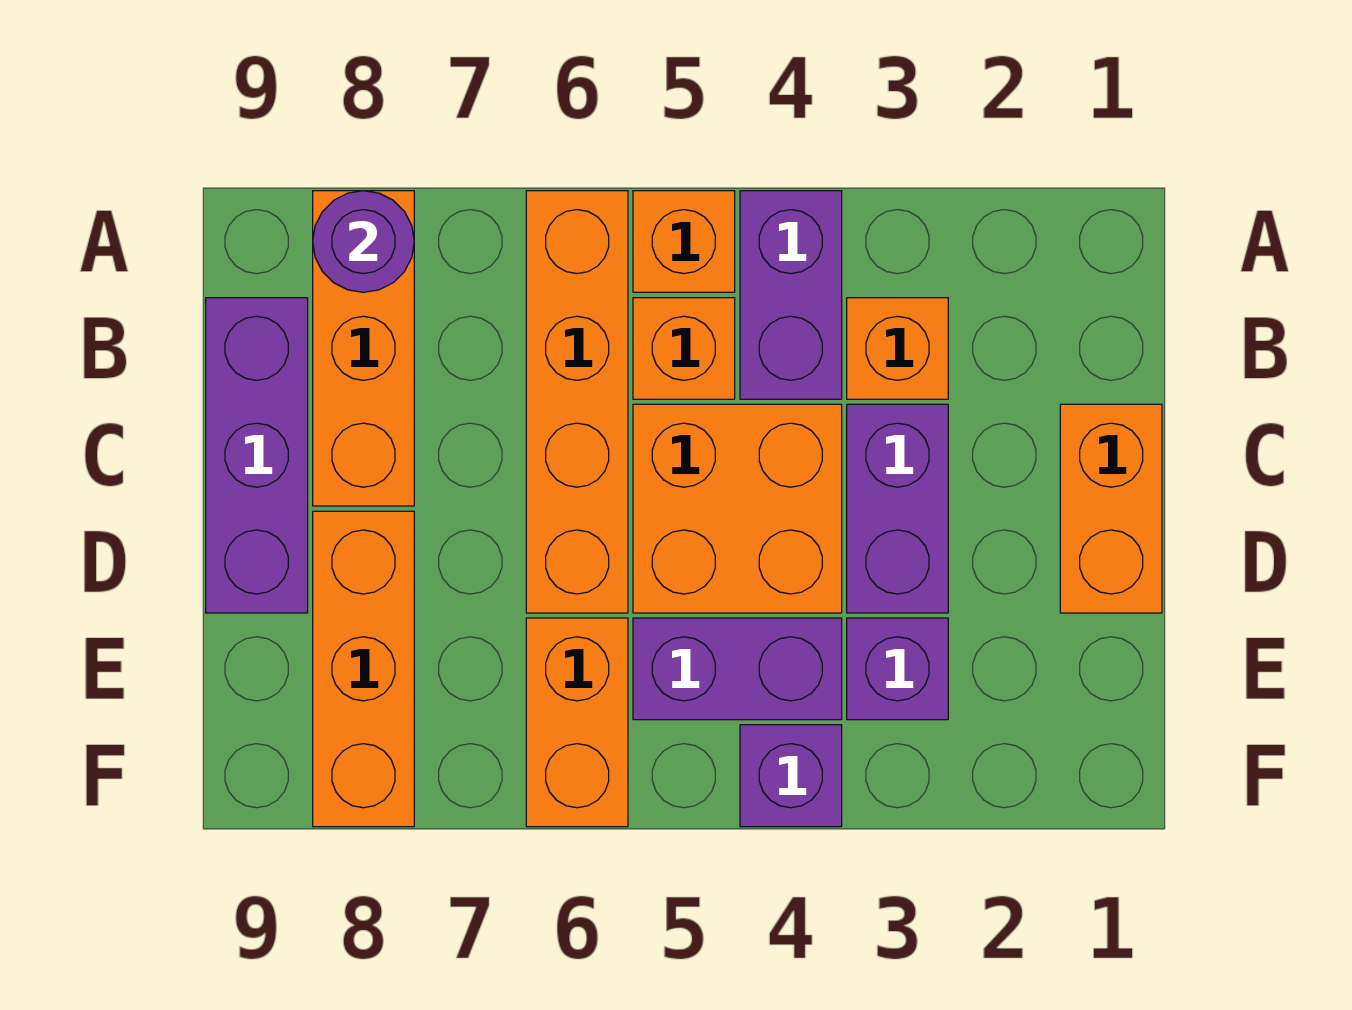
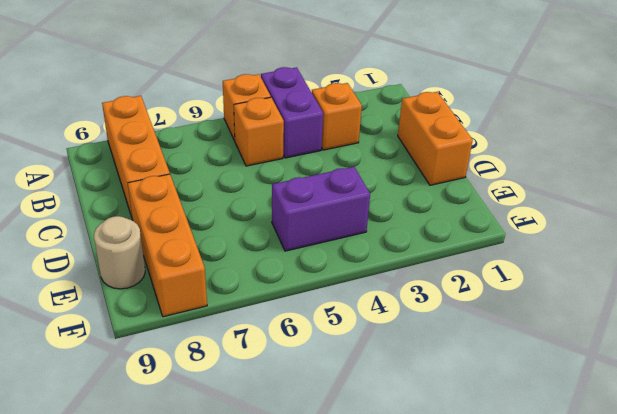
tan round brick E9 level 1 -> none
none -> orange brick A6:D6 level 1
none -> purple brick B9:D9 level 1
none -> purple brick C3:D3 level 1

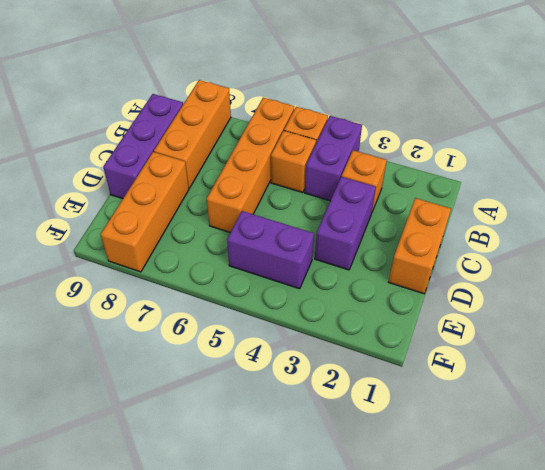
none -> orange brick C4:D5 level 1
none -> purple brick E3 level 1
none -> orange brick E6:F6 level 1

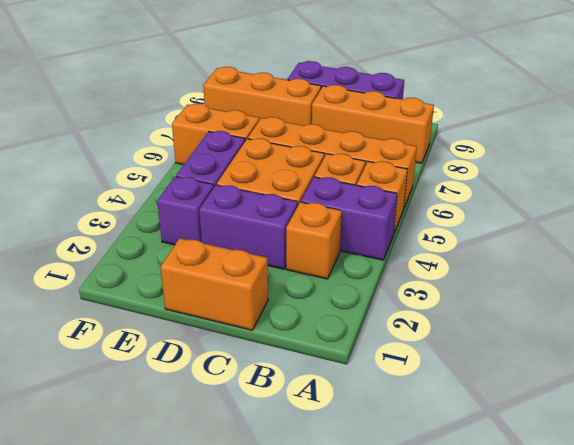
none -> purple brick F4 level 1
none -> purple round brick A8 level 2

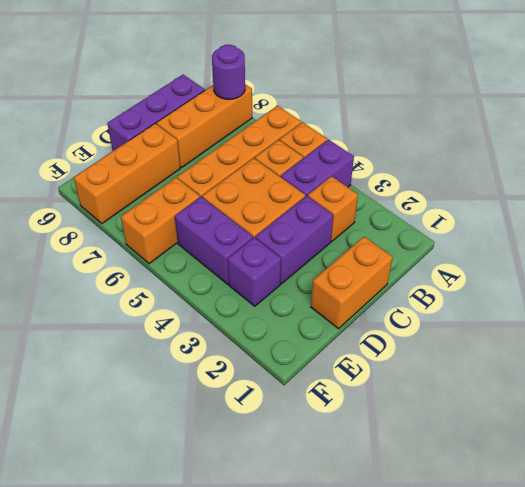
none -> purple brick F4 level 1

